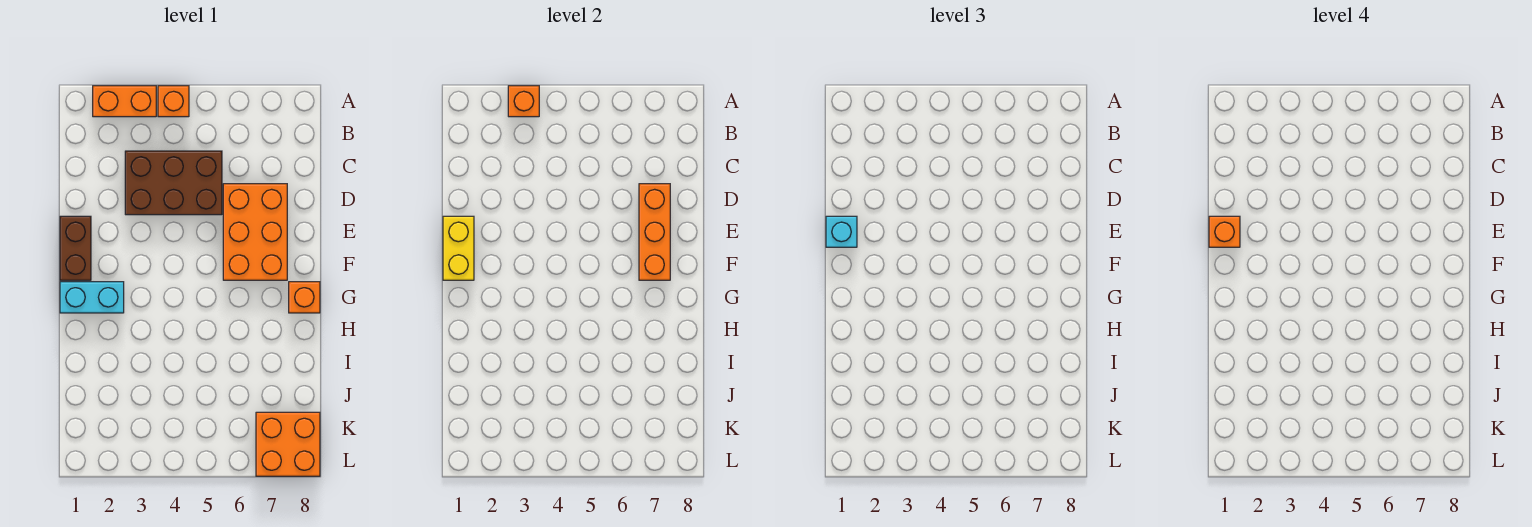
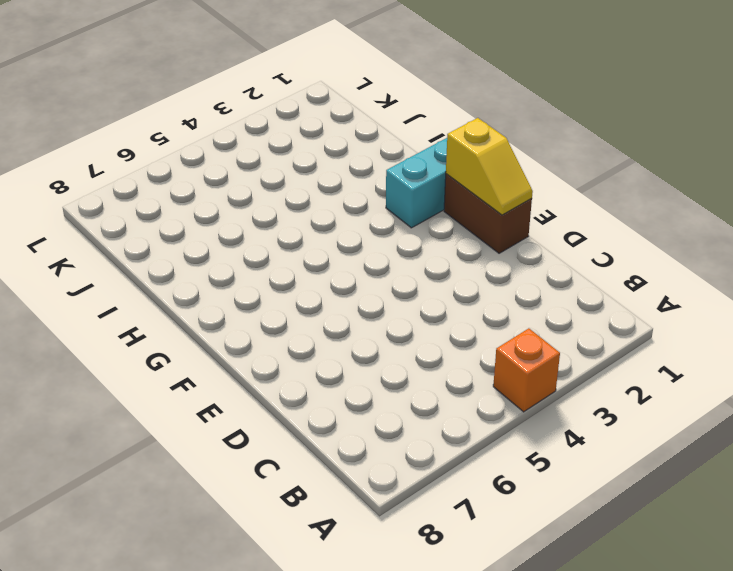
yellow slope E1:F1 level 2 top F -> yellow brick E1:F1 level 2
none -> orange brick A2:A3 level 1
none -> brown brick C3:D5 level 1
none -> orange brick D6:F7 level 1

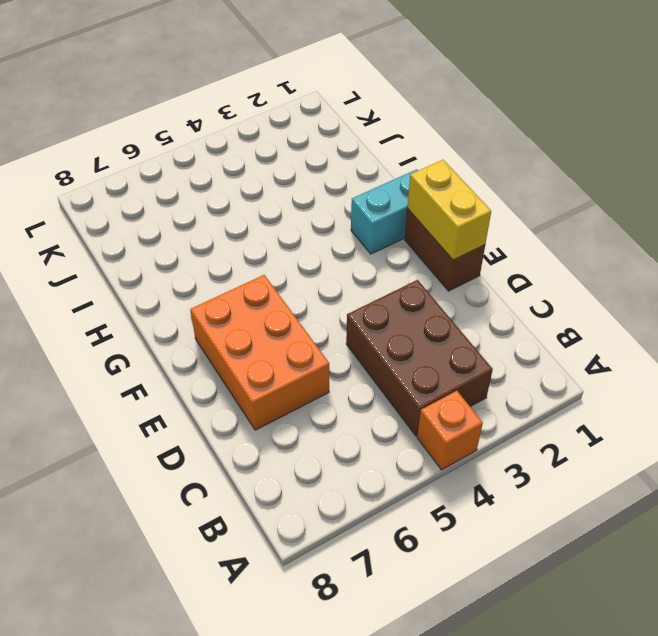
brown brick B3:D4 level 1 -> brown brick C3:D5 level 1
none -> orange brick A2:A3 level 1
none -> orange brick G8 level 1
none -> orange brick K7:L8 level 1

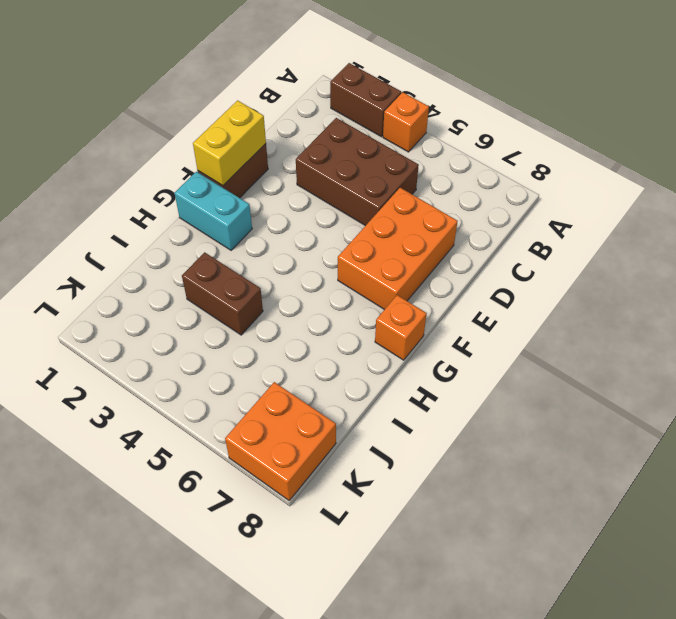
brown brick A2:A3 level 1 -> orange brick A2:A3 level 1
brown brick I3:I4 level 1 -> none
none -> orange brick A3 level 2
none -> orange brick D7:F7 level 2
none -> cyan brick E1 level 3

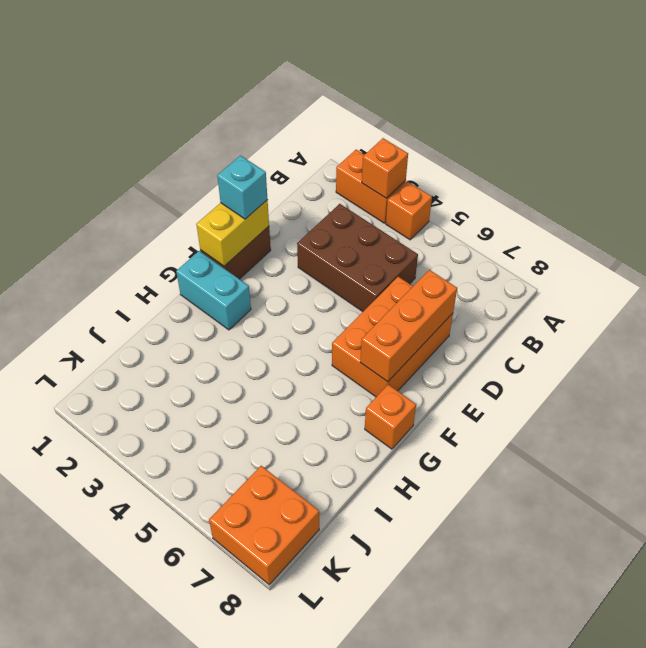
none -> orange brick E1 level 4

